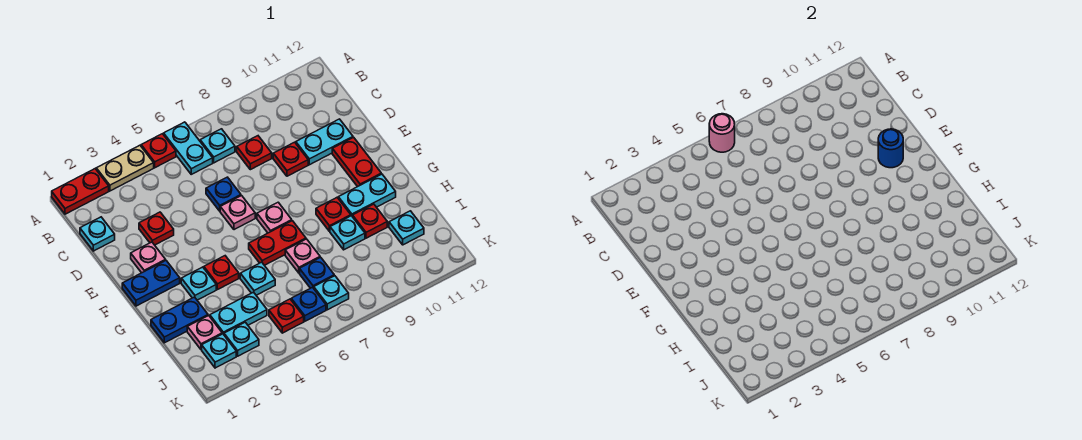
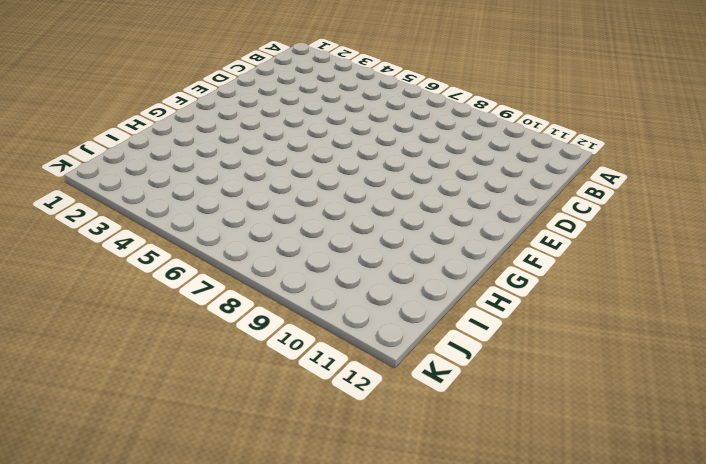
none -> red plate A1:A2 level 1
none -> tan plate A3:A4 level 1
none -> red plate A5 level 1
none -> cyan plate A6:B6 level 1

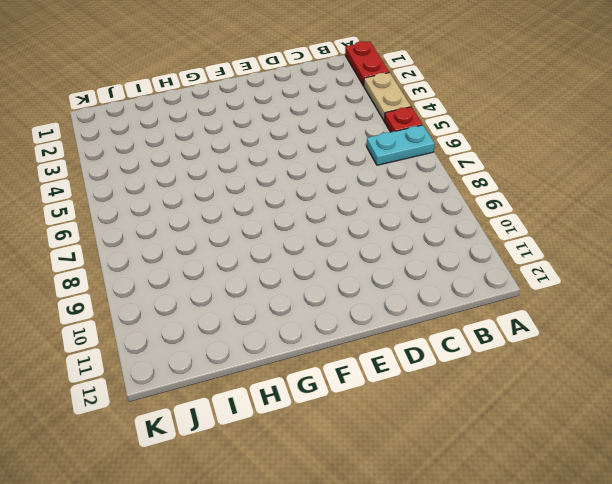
none -> cyan plate B7 level 1
none -> cyan plate C1 level 1
none -> red plate C8 level 1
none -> red plate D3 level 1

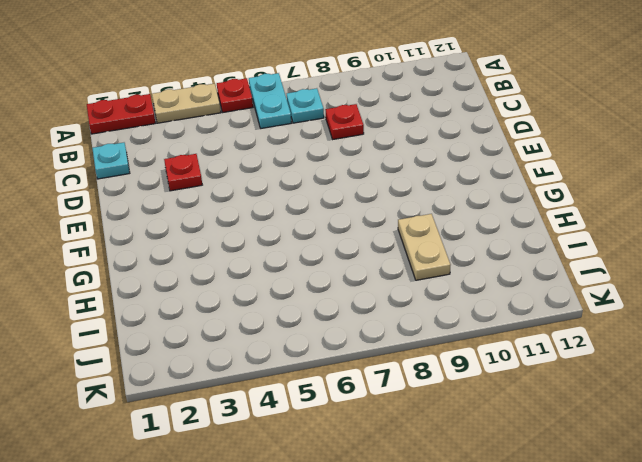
tan plate H9:I9 level 1 -> cyan plate H9 level 1
none -> blue plate D6 level 1
none -> red plate D9 level 1
none -> cyan plate D10:D11 level 1
none -> pink plate E2 level 1

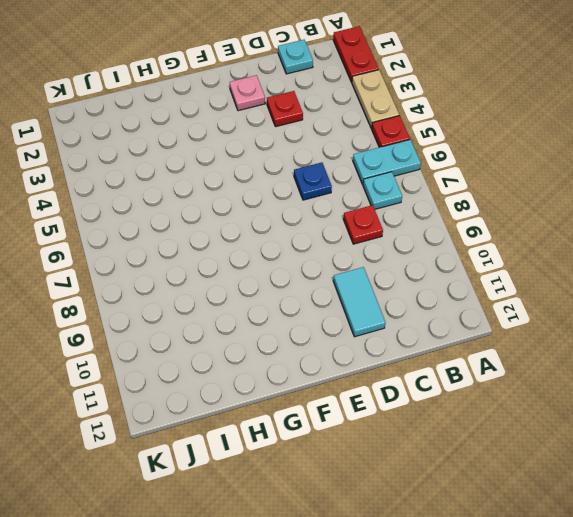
cyan tile D10:D11 level 1 -> cyan plate D10:D11 level 1
none -> red plate D9 level 1
none -> pink plate E6 level 1
none -> red plate E11:F11 level 1
none -> blue plate F1:F2 level 1

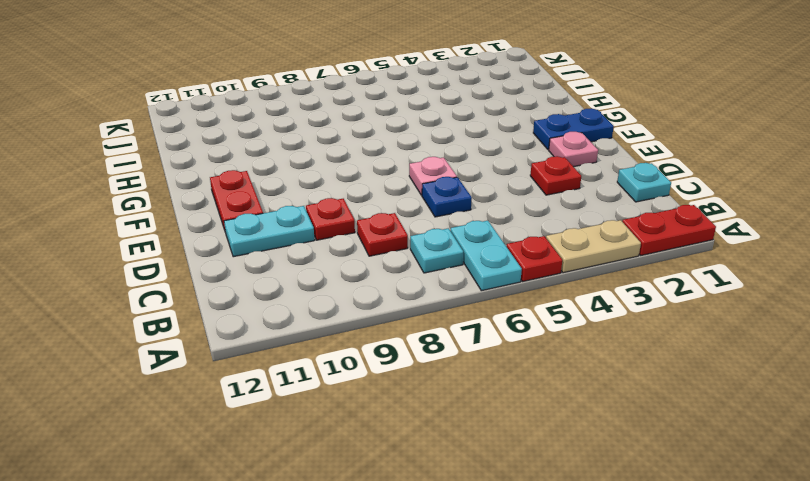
none -> pink plate F7 level 1
none -> cyan plate G3 level 1
none -> red plate G4 level 1
none -> red plate G6:G7 level 1

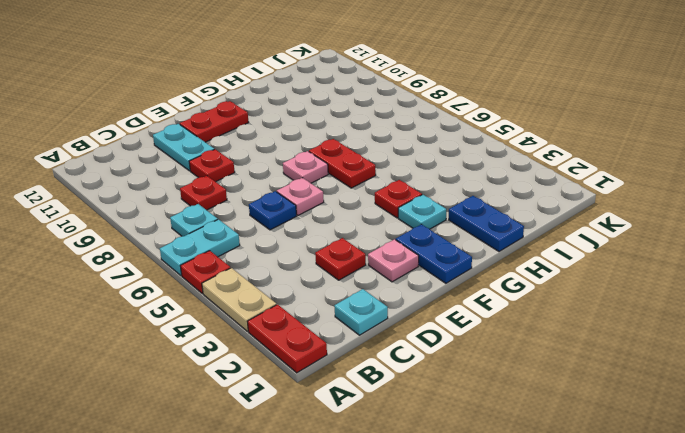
none -> red plate G9 level 1
none -> cyan plate G10:G11 level 1
none -> cyan plate H5 level 1
none -> pink plate H7 level 1

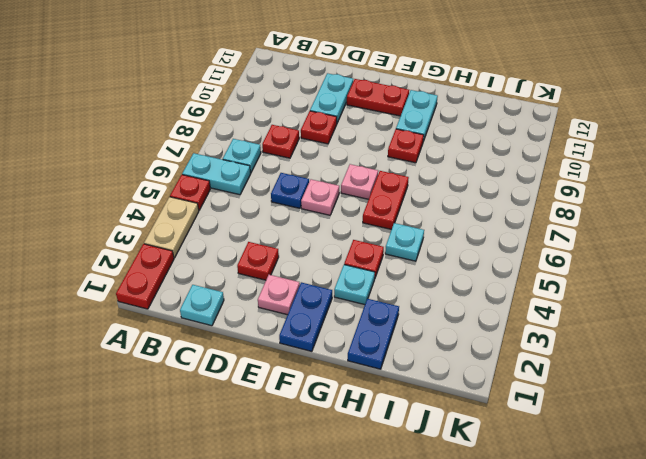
none -> pink plate H7 level 1
none -> cyan plate H9 level 1
none -> red plate H10 level 1
none -> pink plate I2 level 1

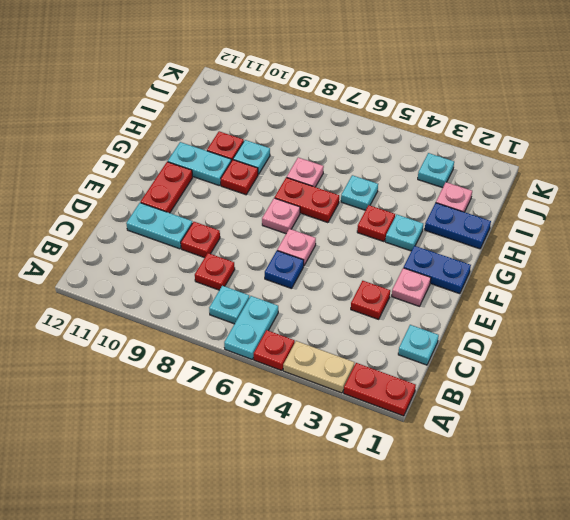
none -> cyan plate I3:I4 level 1
none -> blue plate I7 level 1
none -> cyan plate I11 level 1
none -> cyan plate J2 level 1

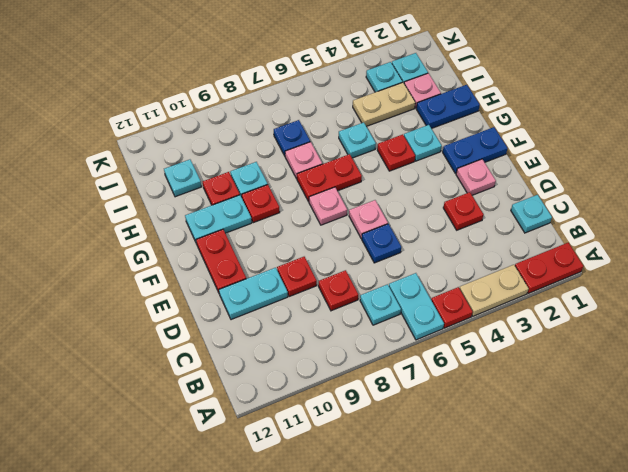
tan plate I3:I4 level 1 -> cyan plate I3:I4 level 1
none -> red plate J5 level 1
none -> blue plate J6 level 1
none -> cyan plate J7 level 1
none -> pink round brick A6 level 2

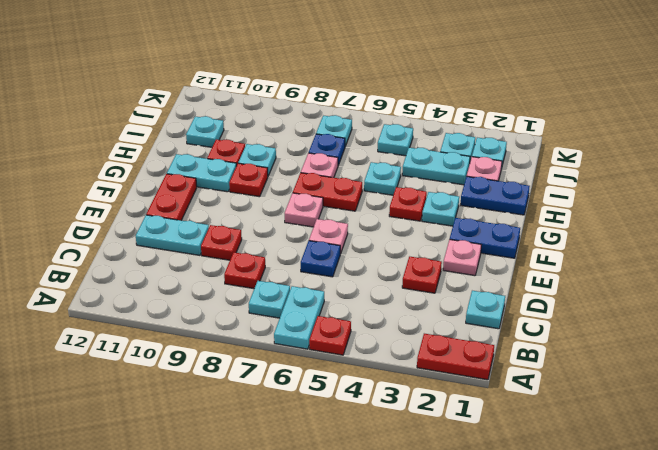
cyan plate J5 level 1 -> red plate J5 level 1
none -> tan plate A3:A4 level 1
none -> blue plate J6 level 1
none -> pink round brick A6 level 2
none -> blue round brick E11 level 2

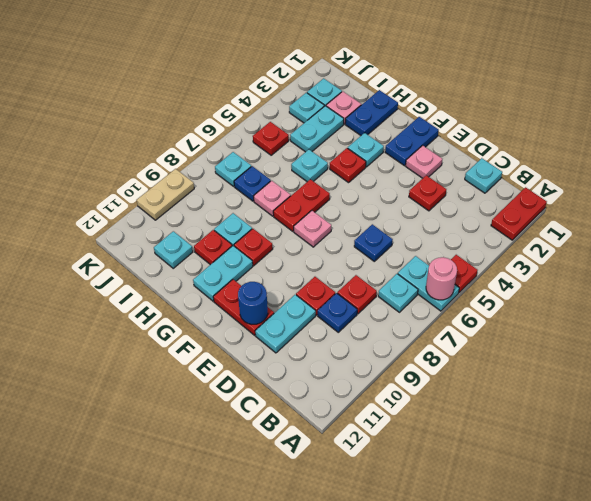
blue plate C9 level 1 -> blue plate J6 level 1
tan plate K9:K10 level 1 -> tan plate A3:A4 level 1
none -> pink plate E6 level 1

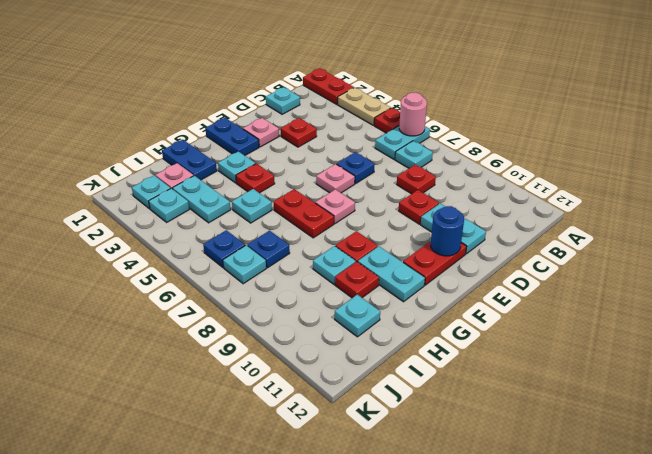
none -> pink plate H7 level 1
none -> red plate J5 level 1

